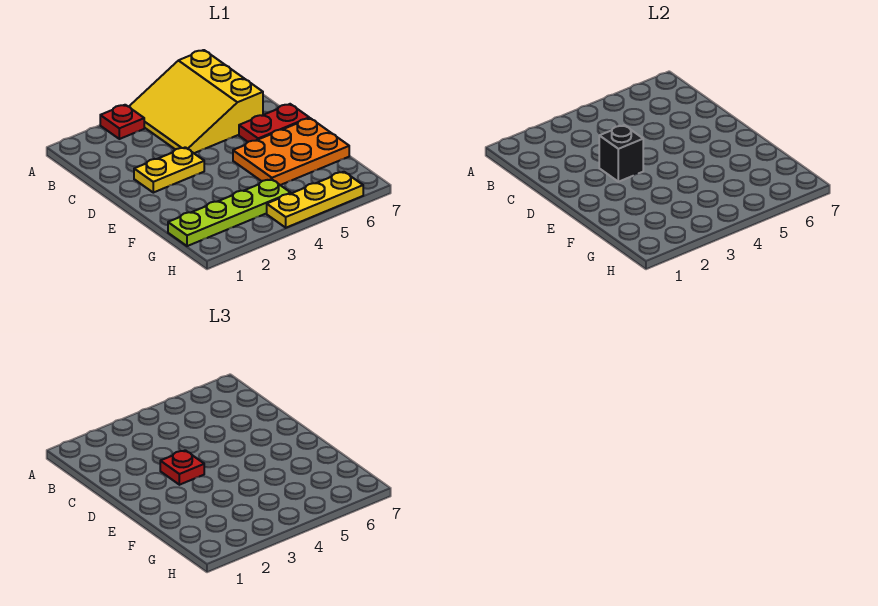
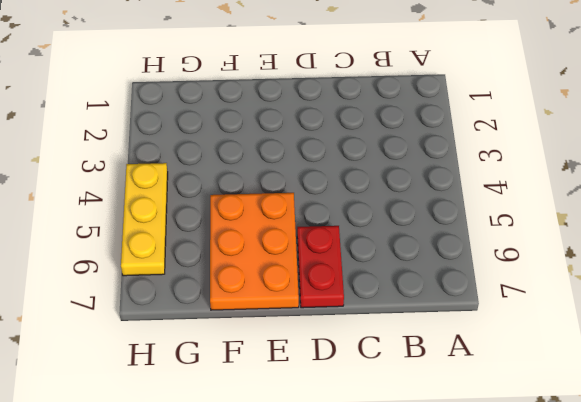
none -> red plate A3 level 1
none -> yellow slope A4:C6 level 1 top 6

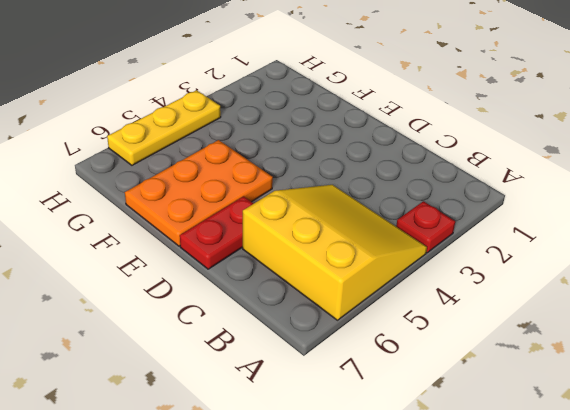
none -> yellow plate D2:D3 level 1
none -> lime plate G1:G4 level 1

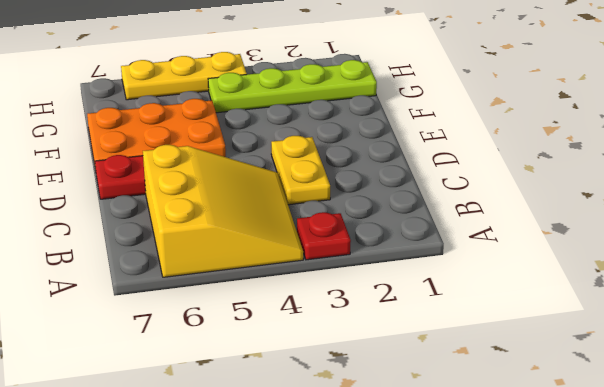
yellow plate C3:D3 level 1 -> yellow plate D2:D3 level 1
none -> black brick D3 level 2
none -> red plate D3 level 3

